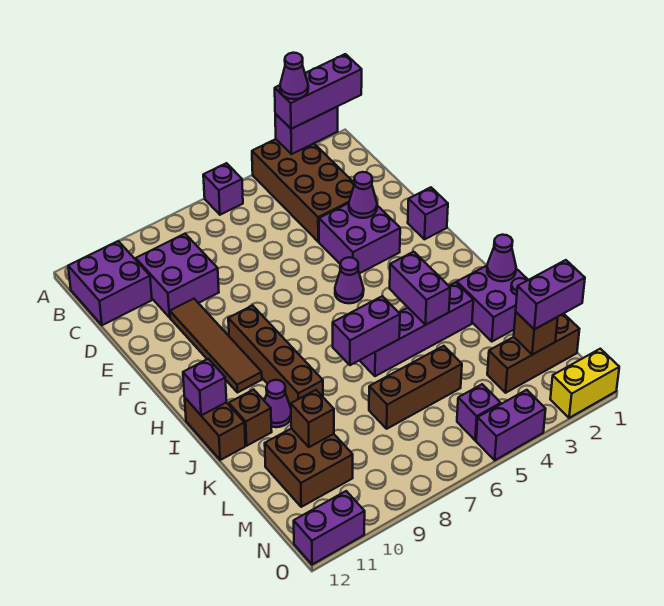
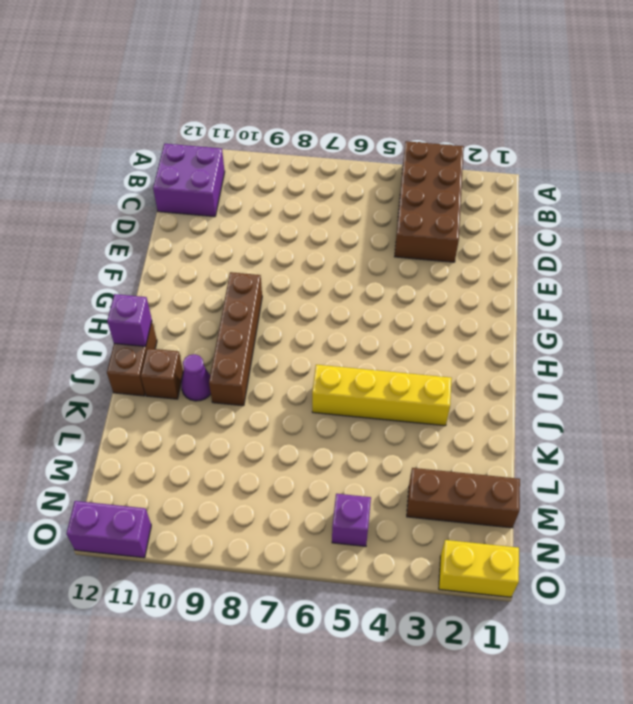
yellow brick J3:J6 level 1 -> purple brick J3:J6 level 1
none -> purple brick A6 level 1
none -> purple brick C9:D10 level 1
none -> purple brick E3:F4 level 1
none -> brown tile E10:H10 level 1

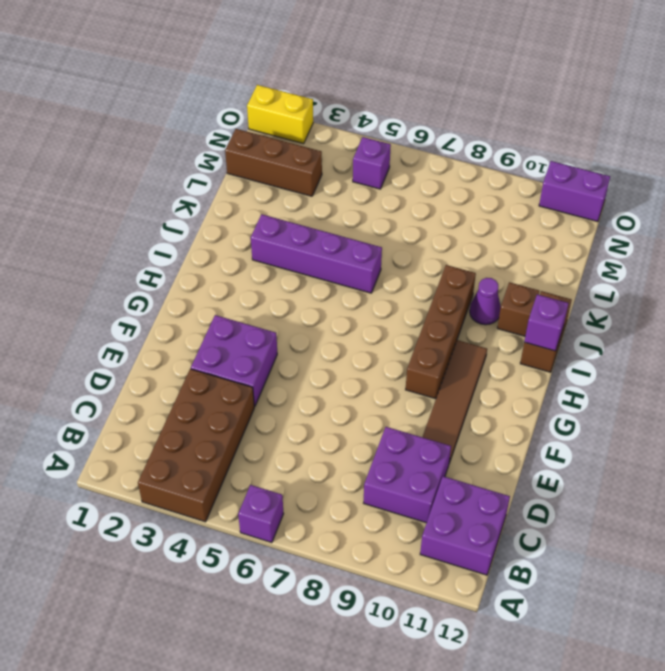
none -> purple brick F1 level 1
none -> purple cone G5 level 1
none -> purple brick J1:K2 level 1
none -> brown brick L5:L7 level 1

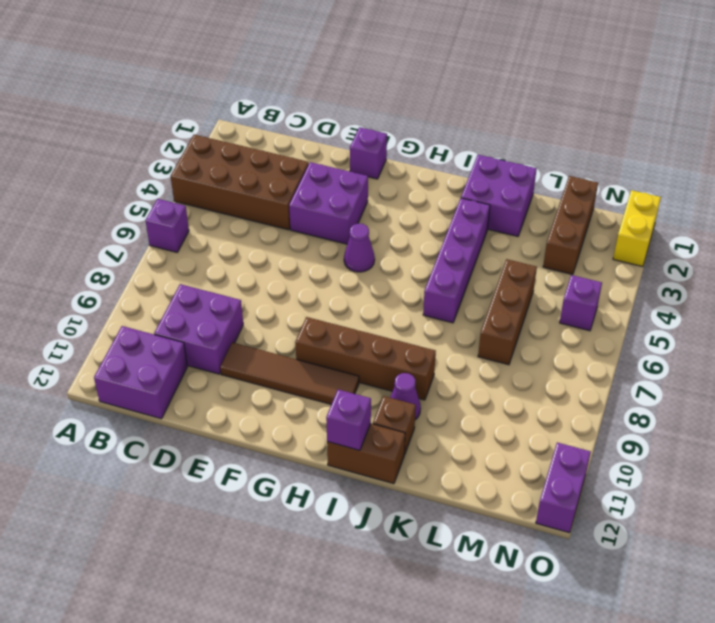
none -> brown brick L10:M11 level 1
none -> purple brick O4:O5 level 1
none -> purple brick A2:A3 level 2
none -> purple cone E3 level 2

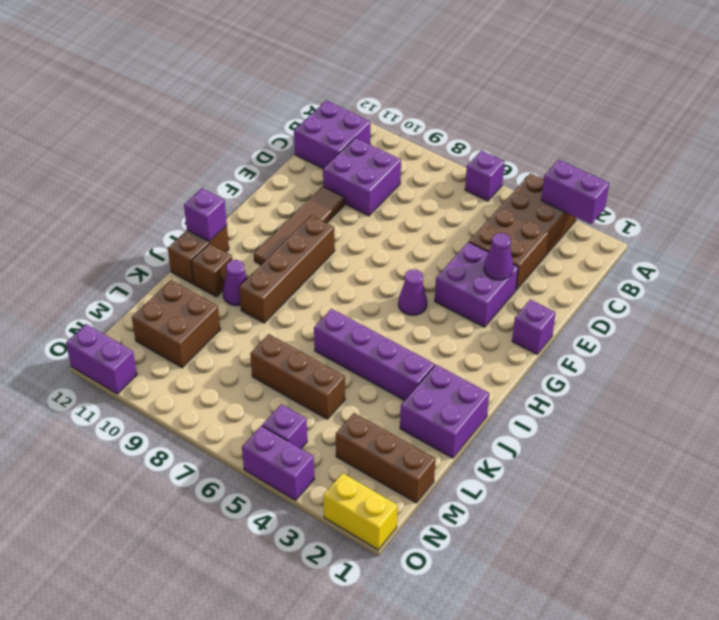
none -> purple brick I4:J4 level 2
none -> purple cone J1 level 2
none -> purple brick J6:J7 level 2
none -> brown brick L10 level 2

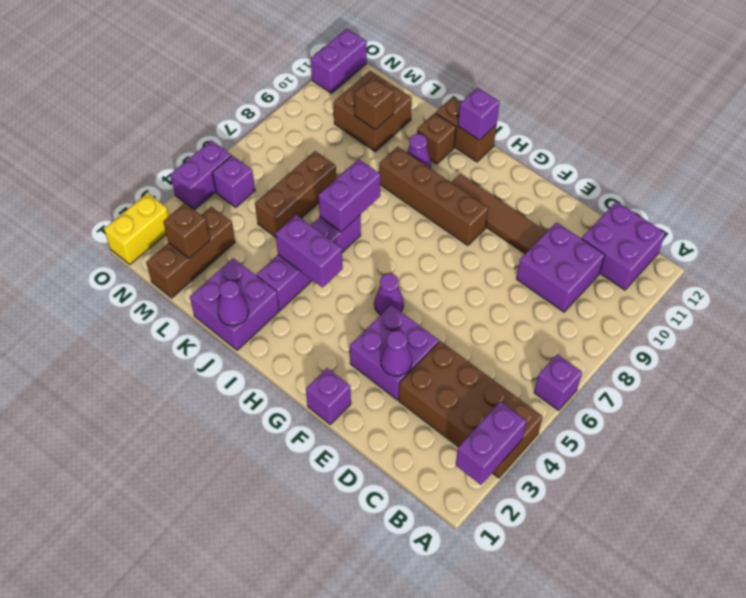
none -> purple brick A1:A3 level 3
none -> purple brick M1:M2 level 3
none -> purple cone A3 level 4

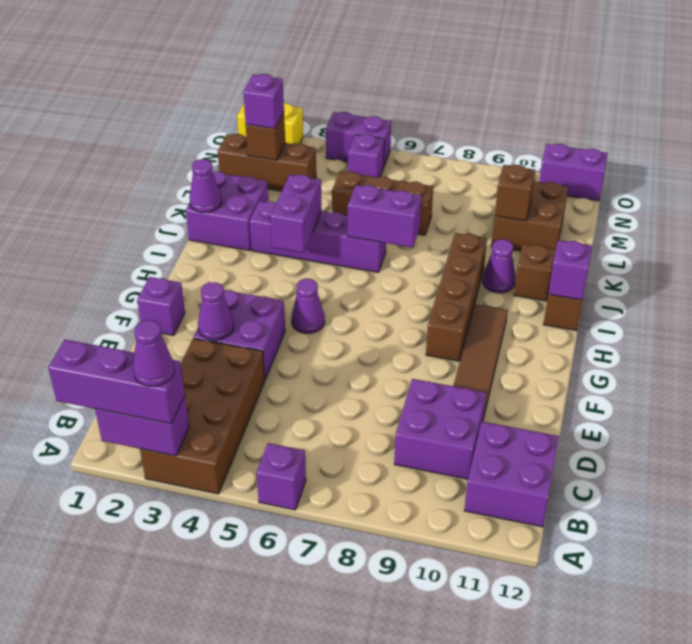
purple brick M2 level 3 -> purple brick M1:M2 level 3

